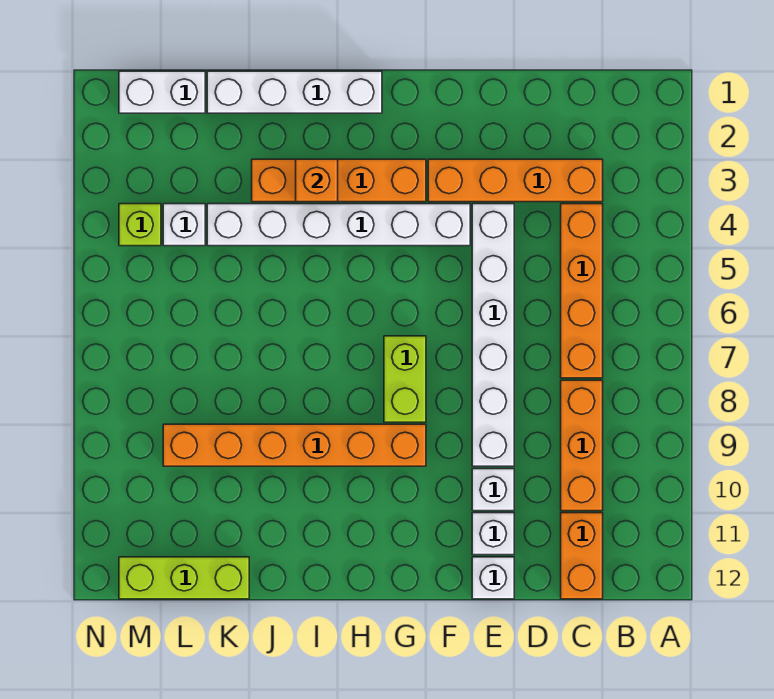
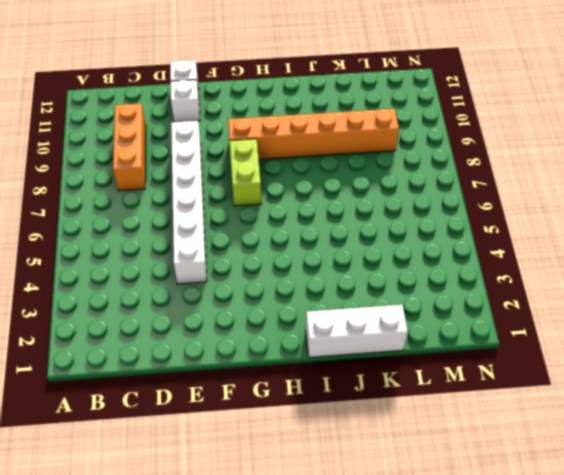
white brick I1:K1 level 1 -> white brick H1:K1 level 1
none -> orange brick C3:F3 level 1
none -> orange brick C4:C7 level 1
none -> orange brick C11:C12 level 1

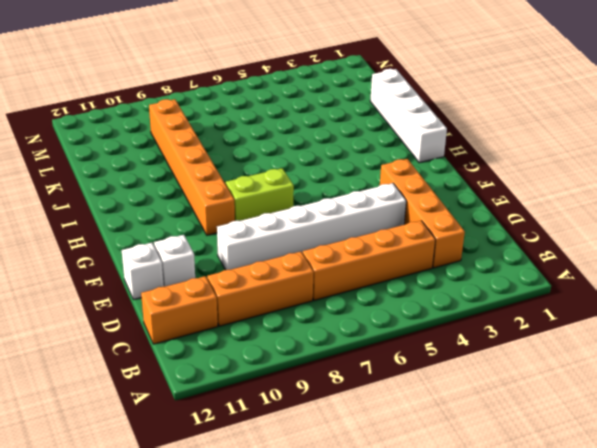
none -> white brick E10 level 1
none -> white brick F4:K4 level 1
none -> orange brick G3:J3 level 1

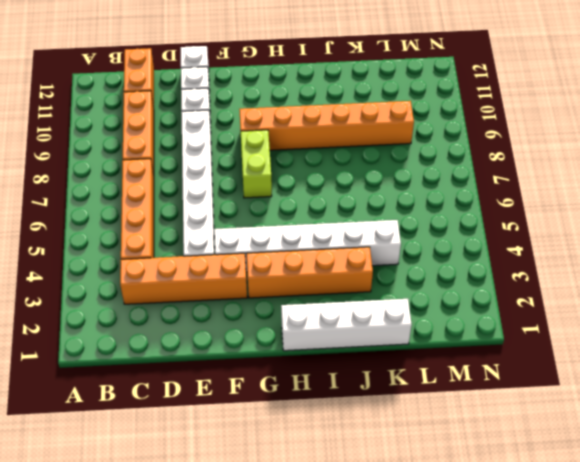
none -> lime brick K12:M12 level 1
none -> white brick L1:M1 level 1
none -> white brick L4 level 1

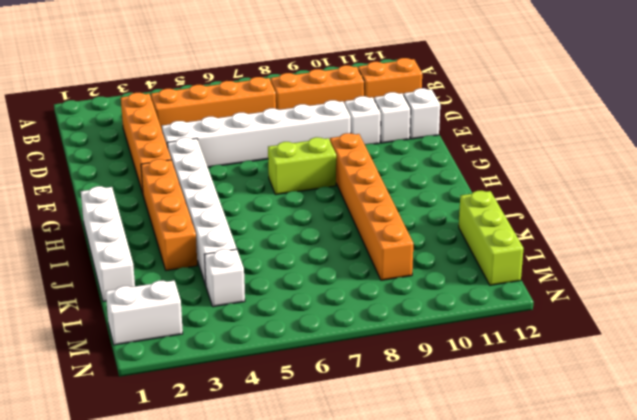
white brick M1:M2 level 1 -> white brick L1:M1 level 1
none -> lime brick M4 level 1
none -> orange brick I3 level 2

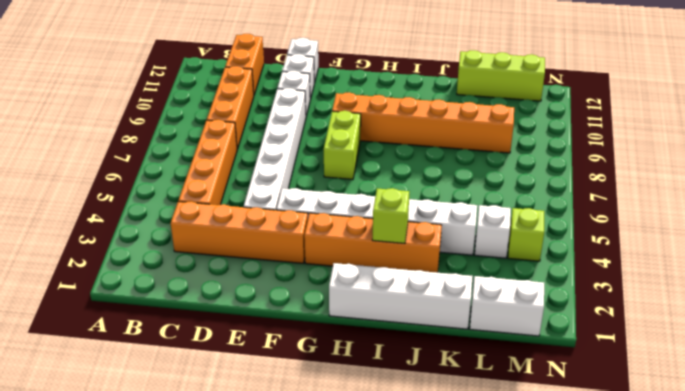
lime brick I3 level 2 -> orange brick I3 level 2

